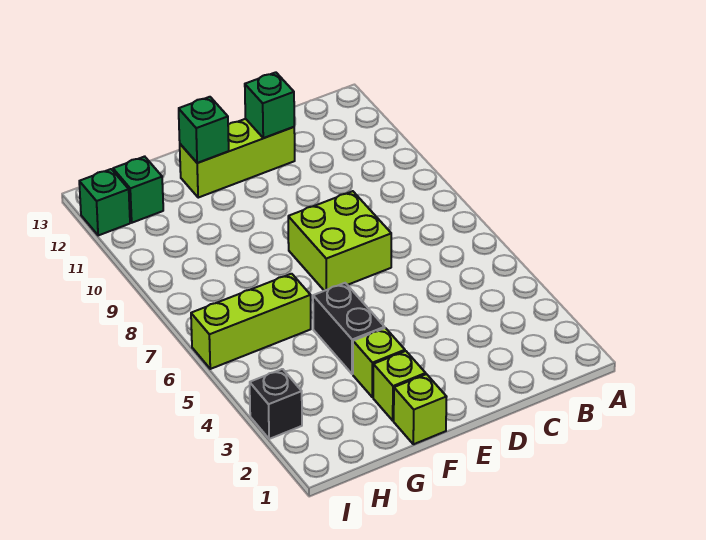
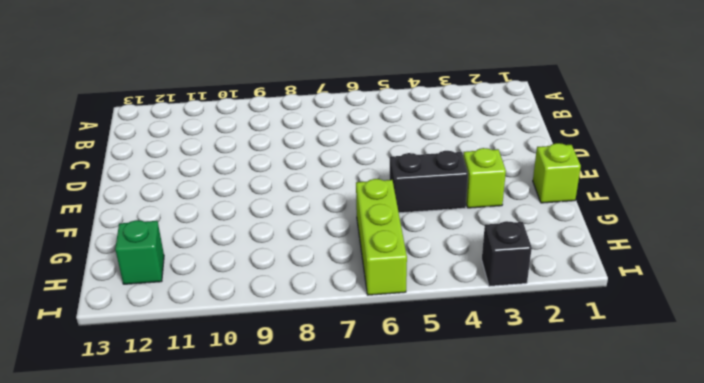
none -> lime brick D7:E8 level 1
none -> lime brick D12:F12 level 1
none -> lime brick F2 level 1

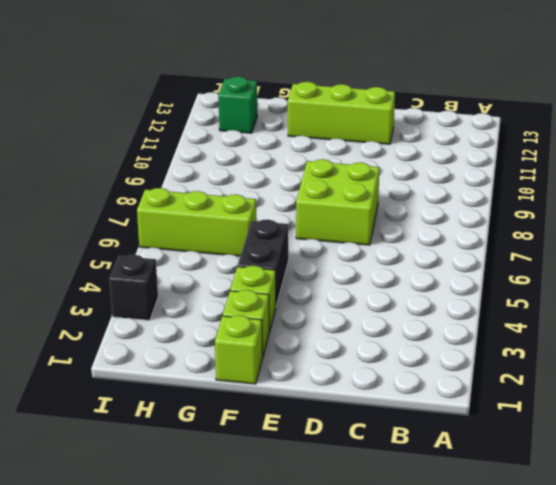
none -> green brick I12 level 1
none -> green brick D12 level 2
none -> green brick F12 level 2

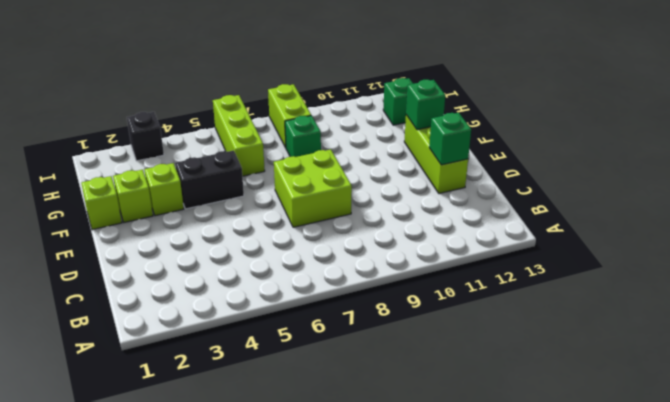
green brick G8 level 1 -> green brick I12 level 1
lime brick H8:I8 level 1 -> none

